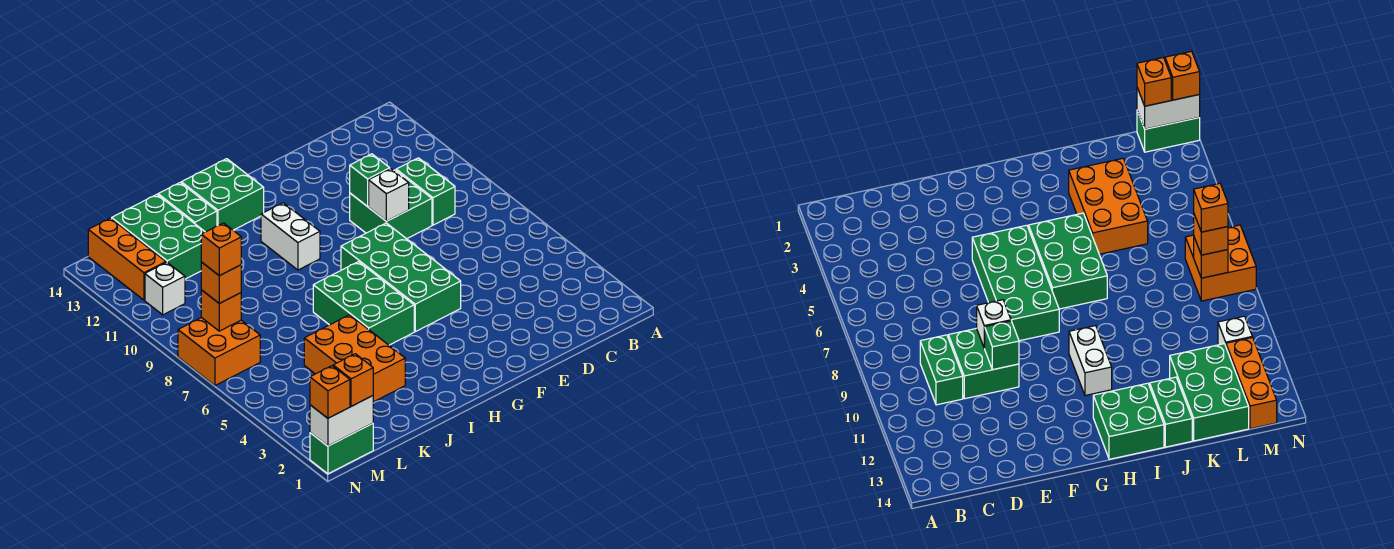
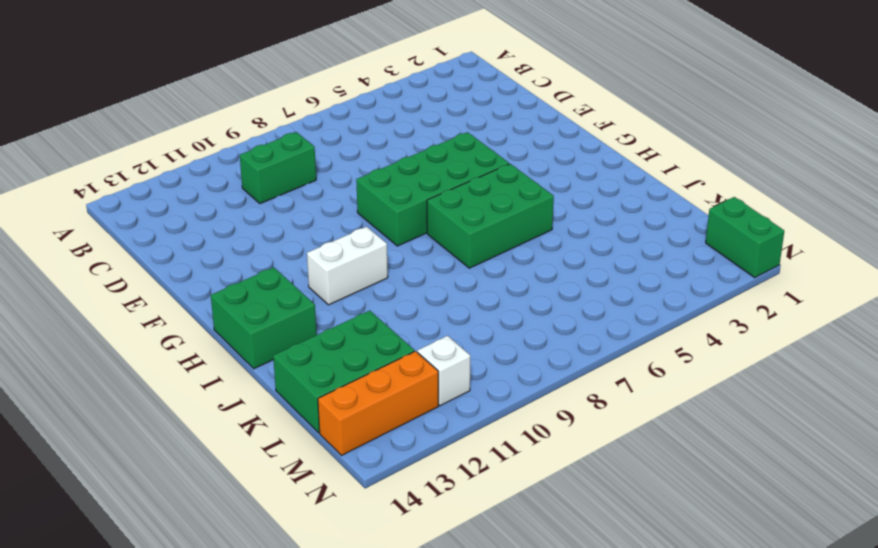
none -> green brick D9:E10 level 1
none -> orange brick J3:K5 level 1
none -> green brick J13:J14 level 1

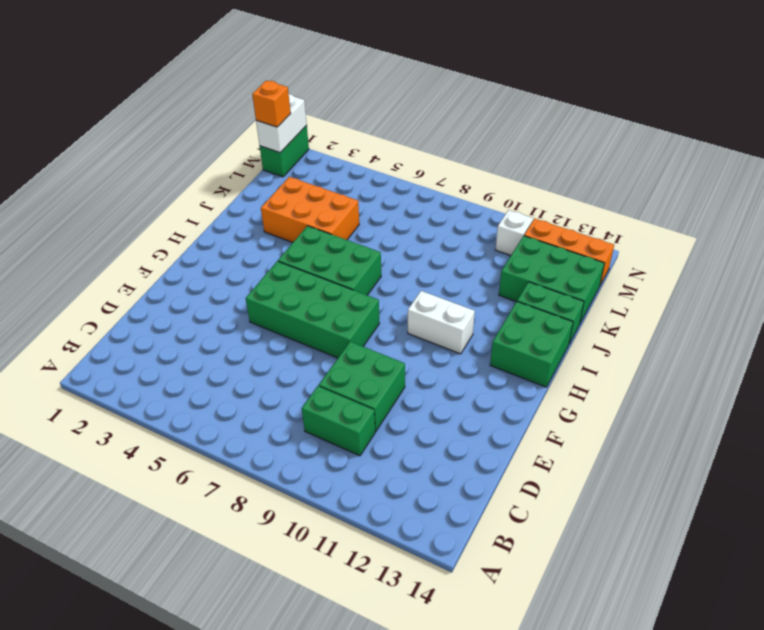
none -> orange brick M7:N8 level 1
none -> white brick E9 level 2
none -> green brick E10 level 2

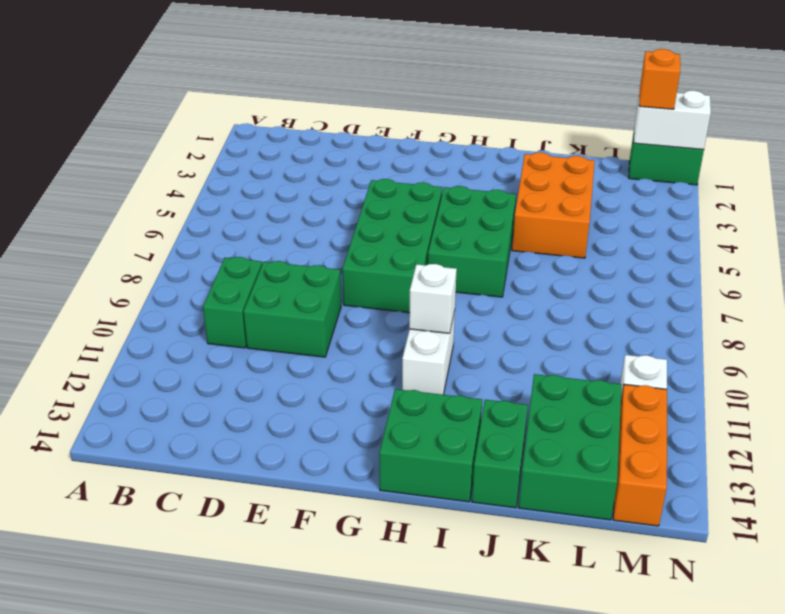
white brick H10 level 2 -> white brick E9 level 2
none -> orange brick M7:N8 level 1
none -> green brick E10 level 2
none -> orange brick M8 level 2

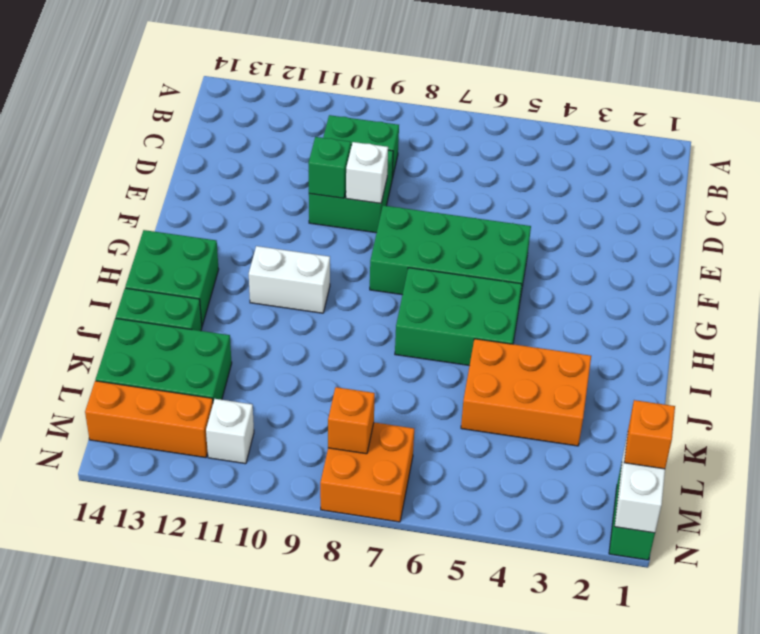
none -> orange brick M8 level 3
none -> orange brick N1 level 3
none -> orange brick M8 level 4

